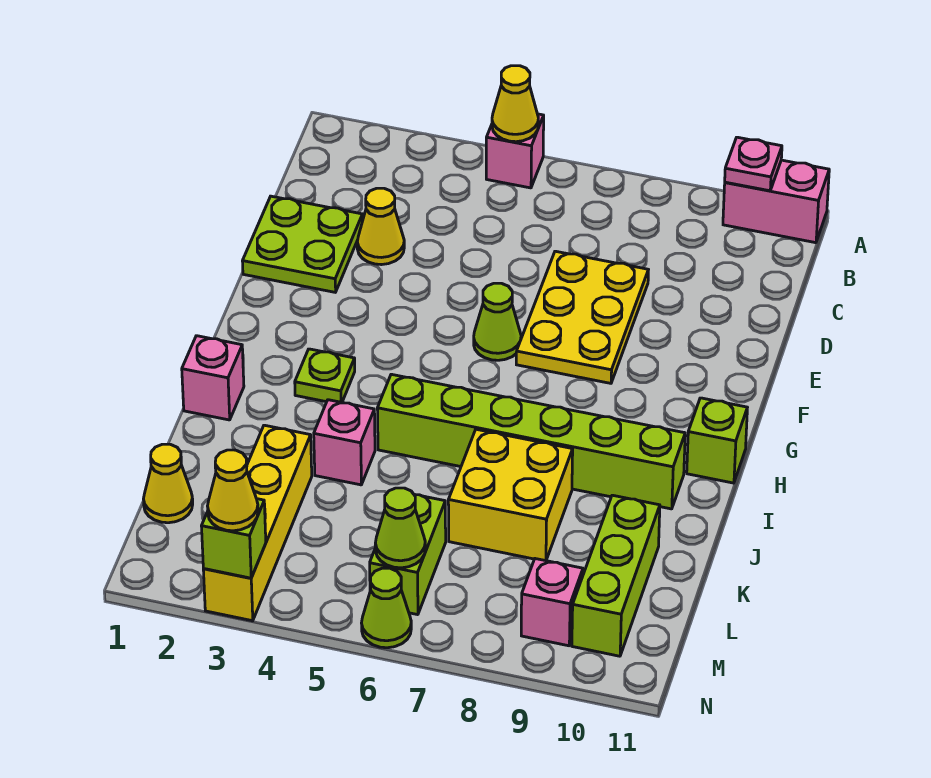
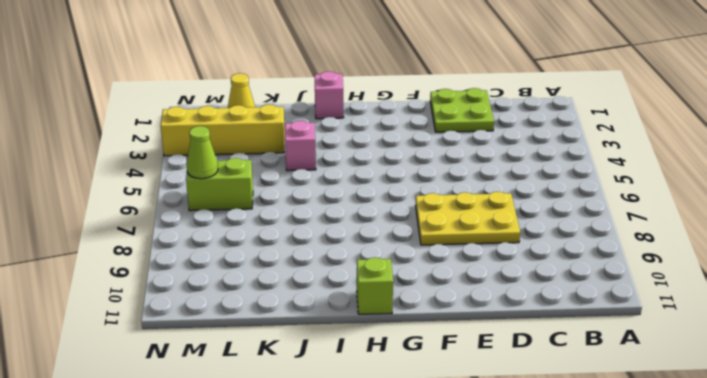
none -> pink brick A5 level 1
none -> pink brick A10:A11 level 1
none -> yellow cone D3 level 1

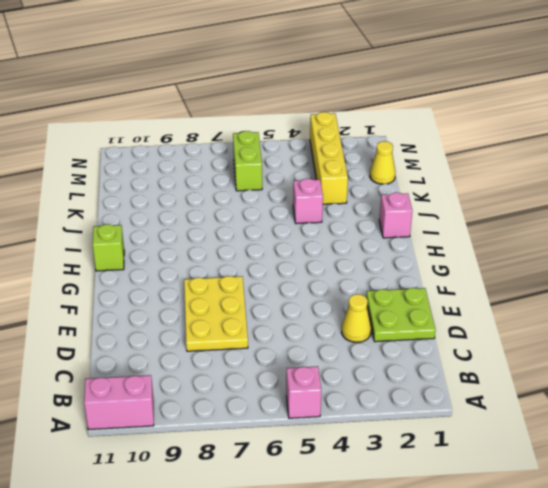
none -> lime cone F6 level 1
none -> lime plate H3 level 1
none -> lime brick I5:I10 level 1

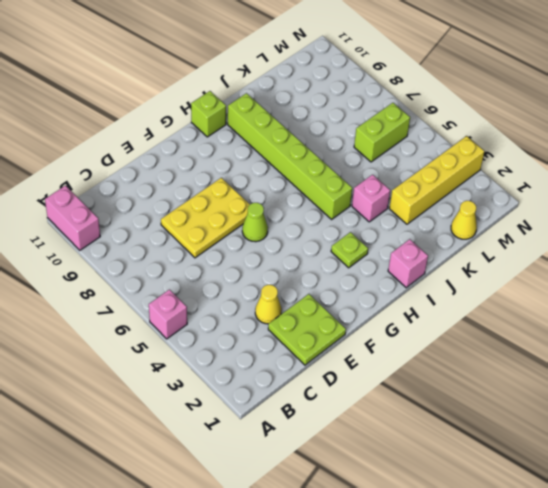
none -> yellow brick J7:K8 level 1
none -> lime brick K10:M10 level 1
none -> pink brick M9 level 1

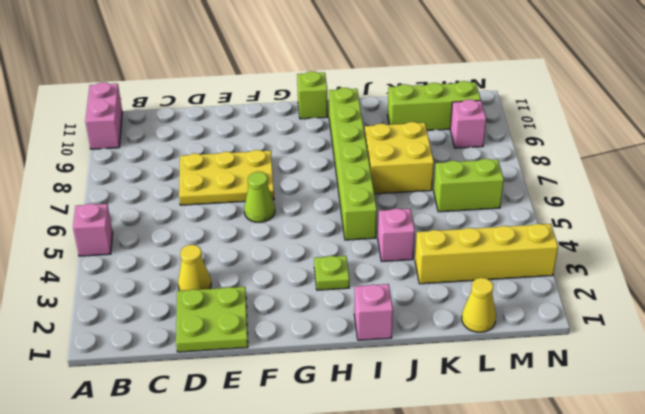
none -> lime cone N6 level 1
none -> yellow cone A5 level 2
none -> pink plate A10 level 2

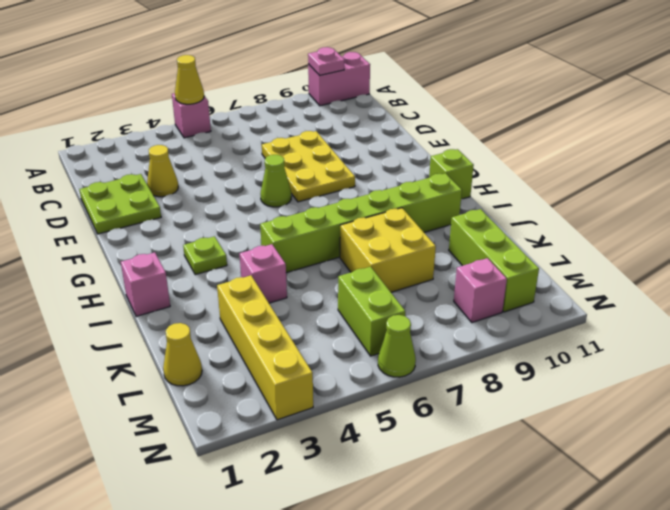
none -> lime cone M6 level 2
none -> lime brick N3 level 2
none -> yellow cone N3 level 3

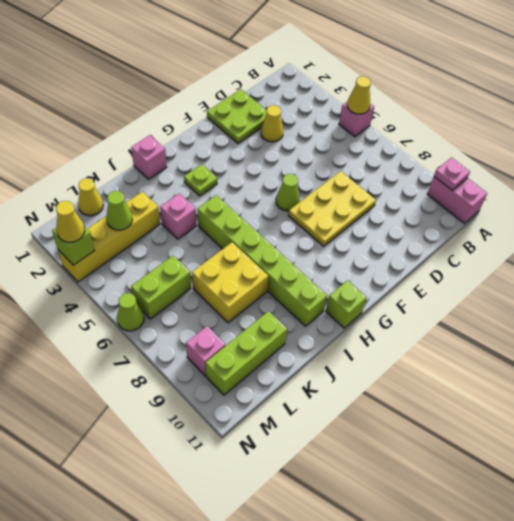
lime cone L3 level 2 -> lime cone M6 level 2

